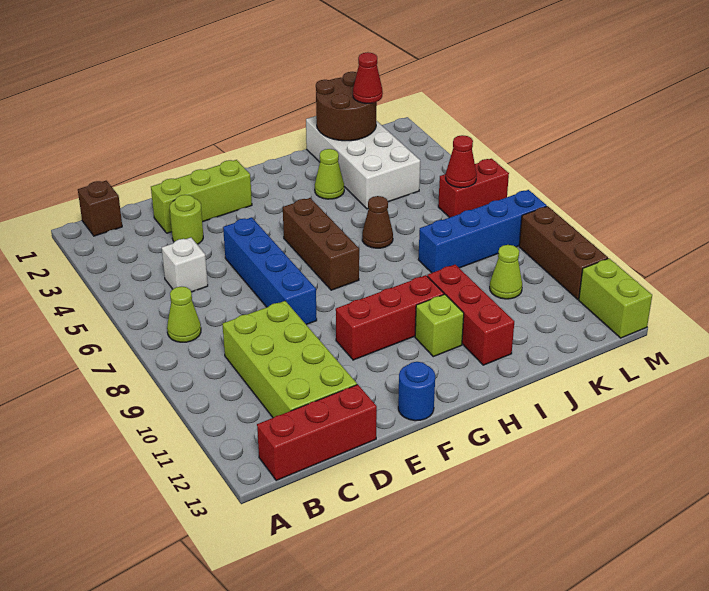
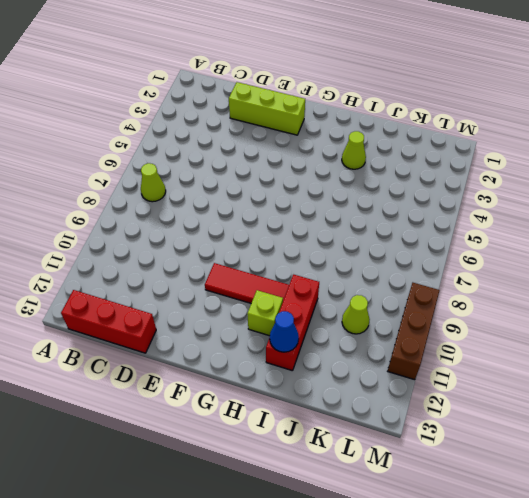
red tile F10:H10 level 1 -> red brick F10:H10 level 1
blue cone I12 level 2 -> none
none -> brown brick B1 level 1
none -> white brick C5 level 1
none -> lime brick C9:D12 level 1

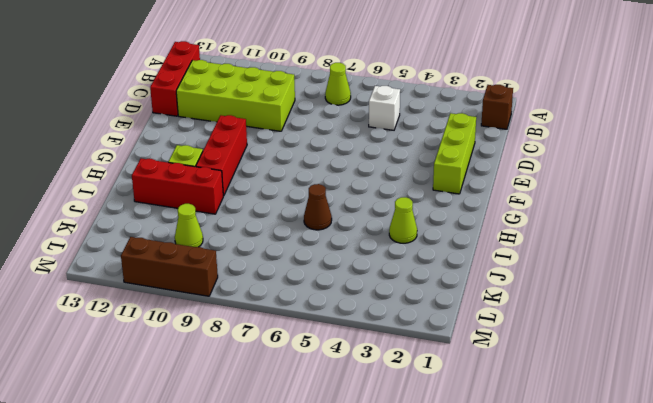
none -> lime round brick D3 level 1
none -> blue brick E5:E8 level 1
none -> blue round brick F13 level 1

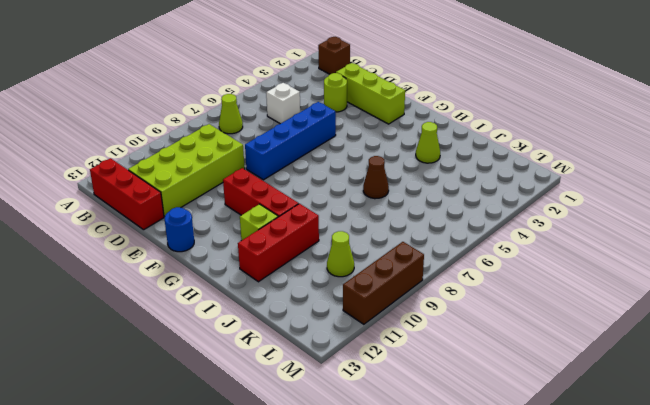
none -> brown brick G5:G7 level 1
none -> white brick J1:K4 level 1
none -> blue brick J8:M8 level 1

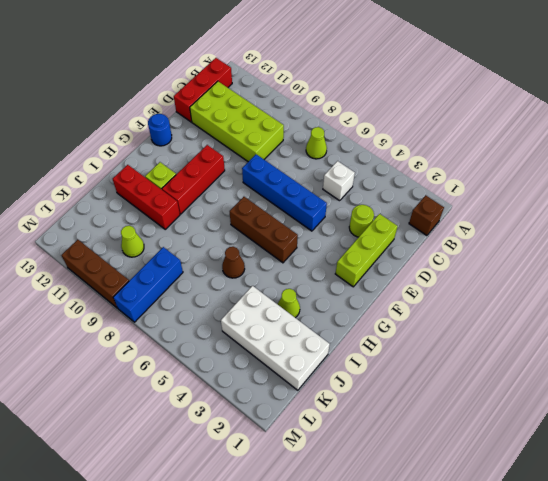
blue brick K8:M8 level 1 -> blue brick J8:M8 level 1
none -> red brick L6:M6 level 1
none -> lime brick M12:M13 level 1
none -> brown round brick J1:K2 level 2

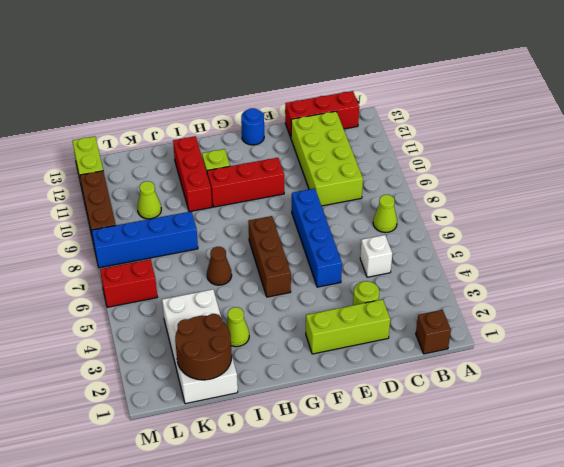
none -> red cone L6 level 2
none -> red cone K2 level 3

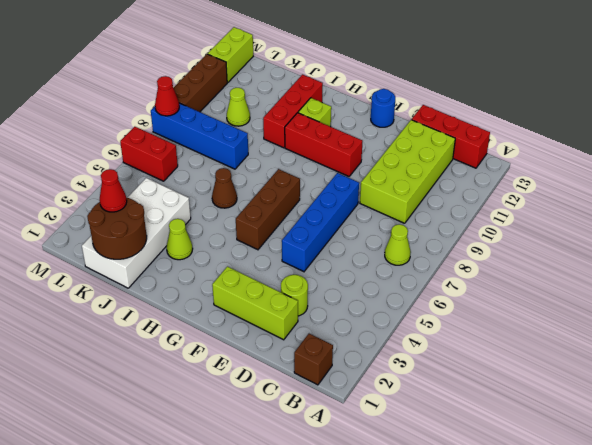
red cone M8 level 2 -> red cone L6 level 2
none -> white brick C5 level 1

